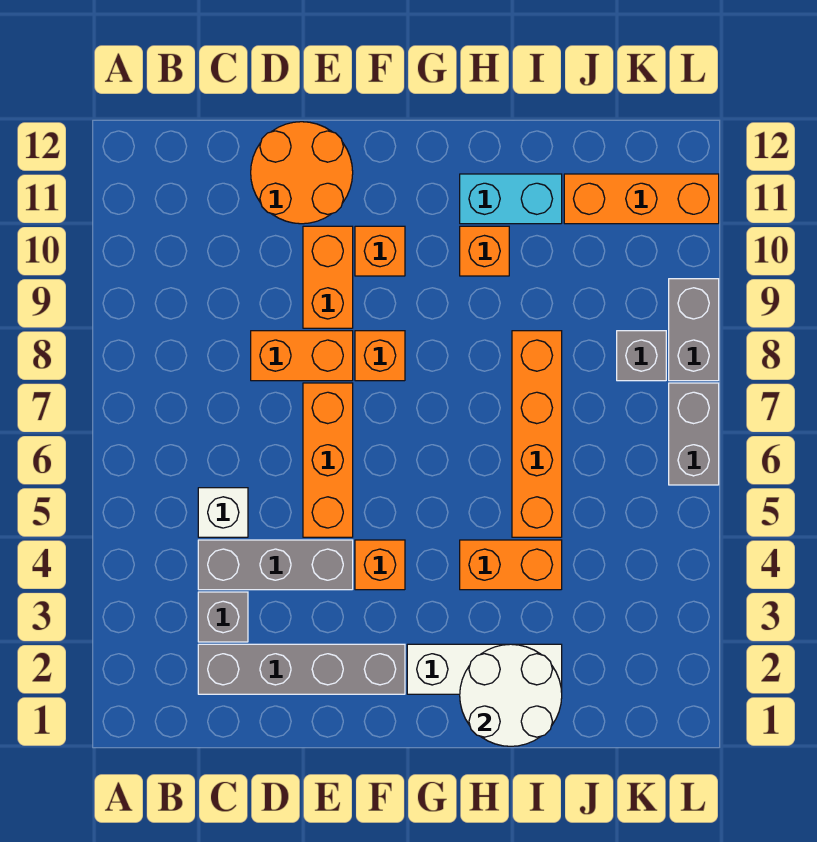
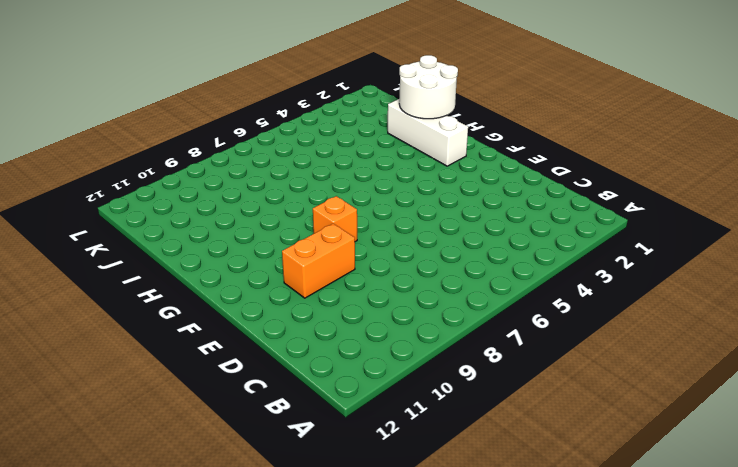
none -> grey brick C2:F2 level 1
none -> grey brick C3 level 1
none -> grey brick C4:E4 level 1

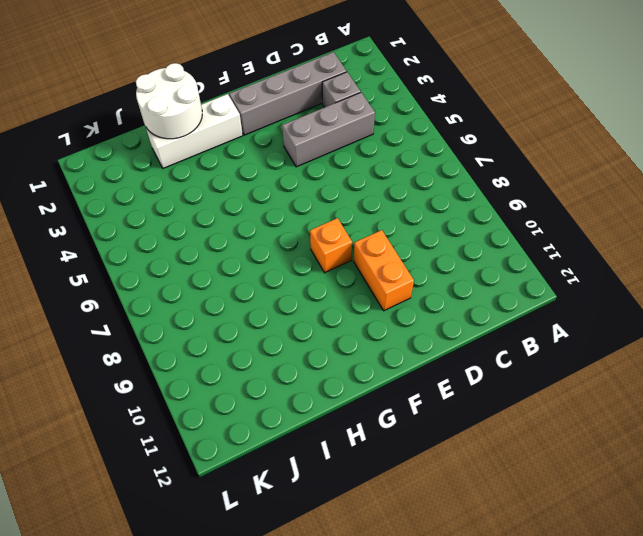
none -> white brick C5 level 1
none -> orange brick D8:E8 level 1
none -> orange round brick D11:E12 level 1

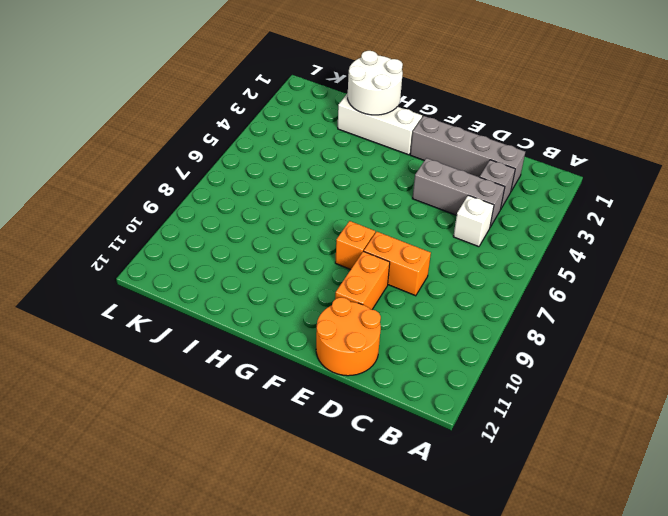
none -> orange brick E5:E7 level 1
none -> orange brick F4 level 1
none -> orange brick F10 level 1

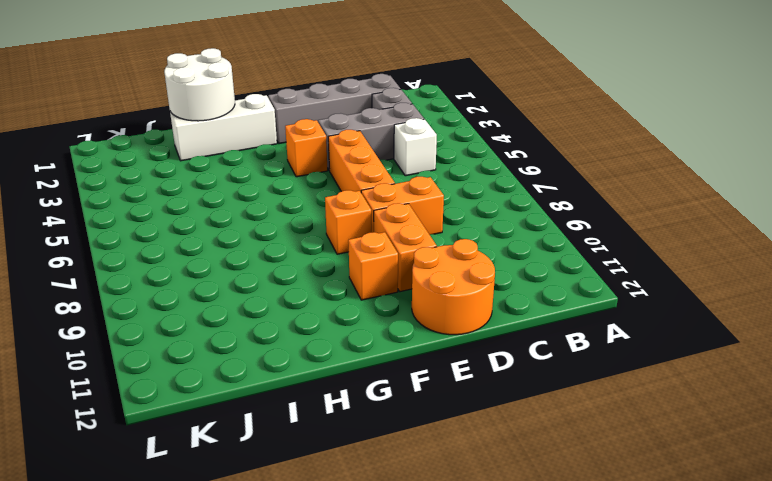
none -> orange brick H4:I4 level 1
none -> orange brick H10 level 1
none -> cyan brick H11:I11 level 1

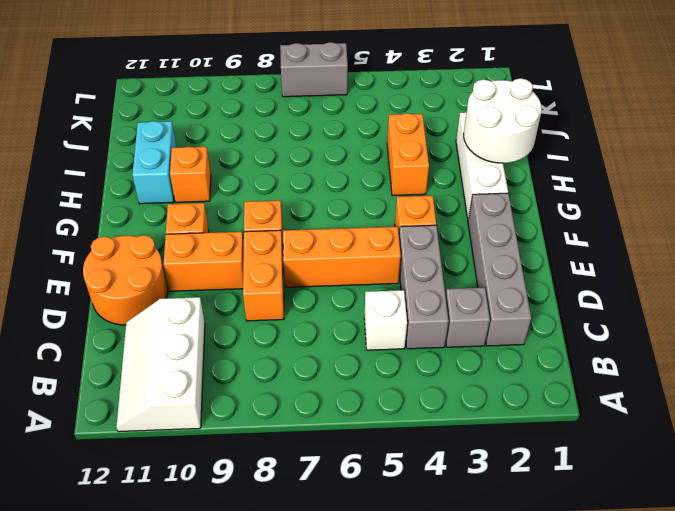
white slope A10:C11 level 1 top 10 -> none
none -> orange brick I5:I8 level 1
none -> orange brick J11:L11 level 1
none -> grey brick K8 level 1

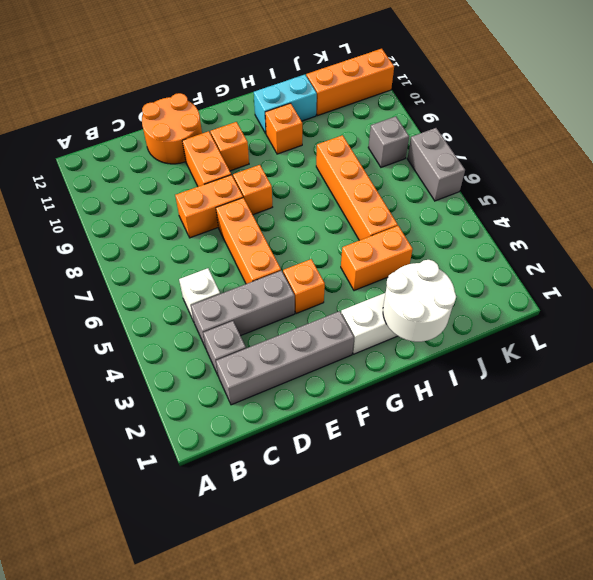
none -> grey brick L8:L9 level 1

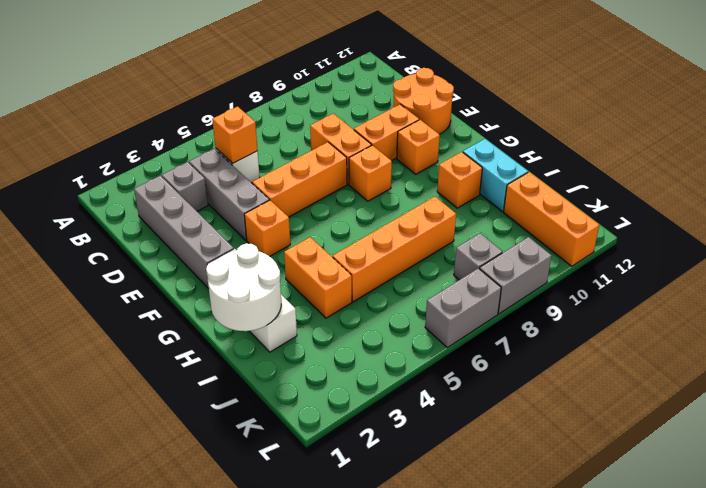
orange brick C5 level 2 -> none

